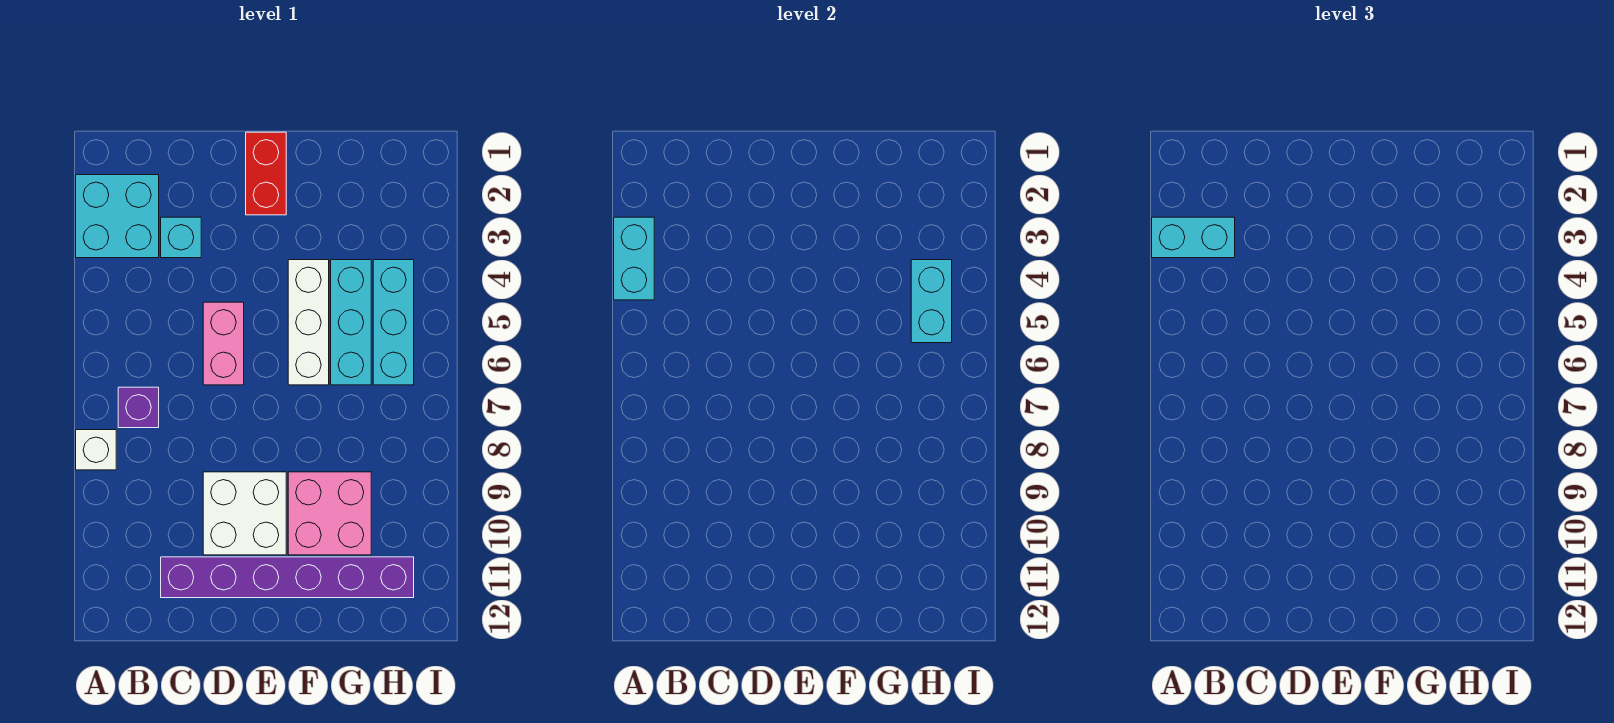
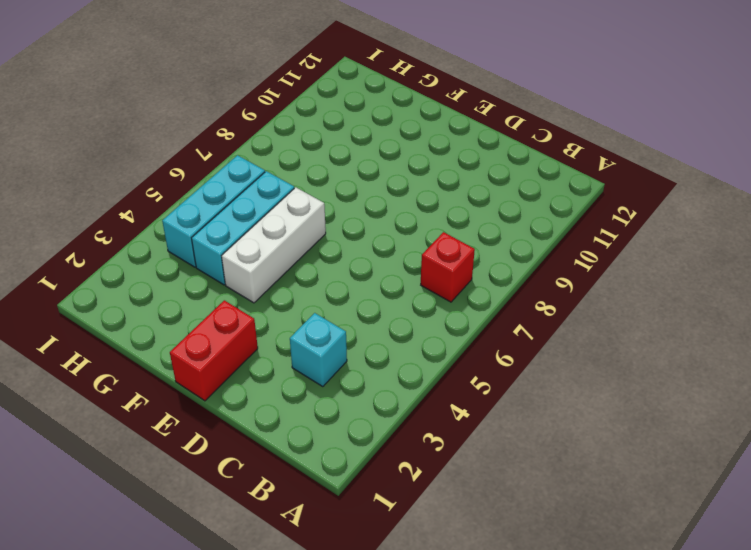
red brick B7 level 1 -> purple brick B7 level 1
none -> cyan brick A2:B3 level 1
none -> white brick A8 level 1
none -> purple brick C11:H11 level 1

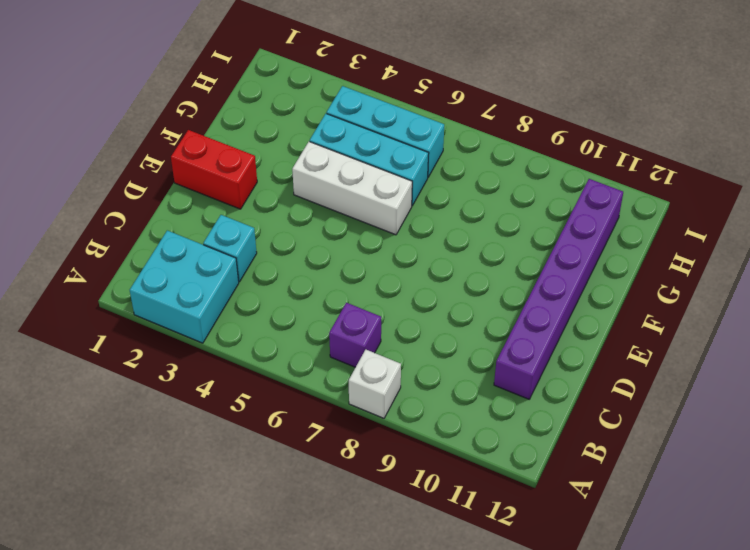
none -> pink brick D5:D6 level 1
none -> white brick D9:E10 level 1
none -> pink brick F9:G10 level 1

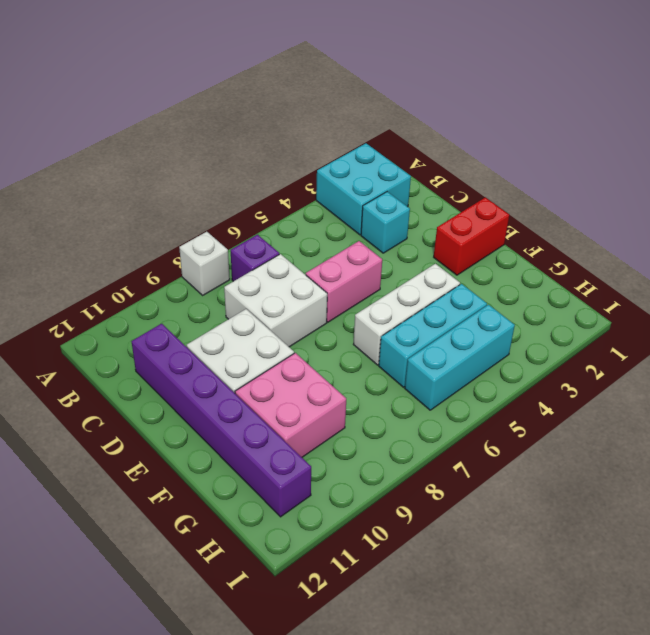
white brick C7:D8 level 1 -> none
none -> cyan brick A3:A4 level 2
none -> cyan brick H4:H5 level 2
none -> cyan brick A3:B3 level 3

